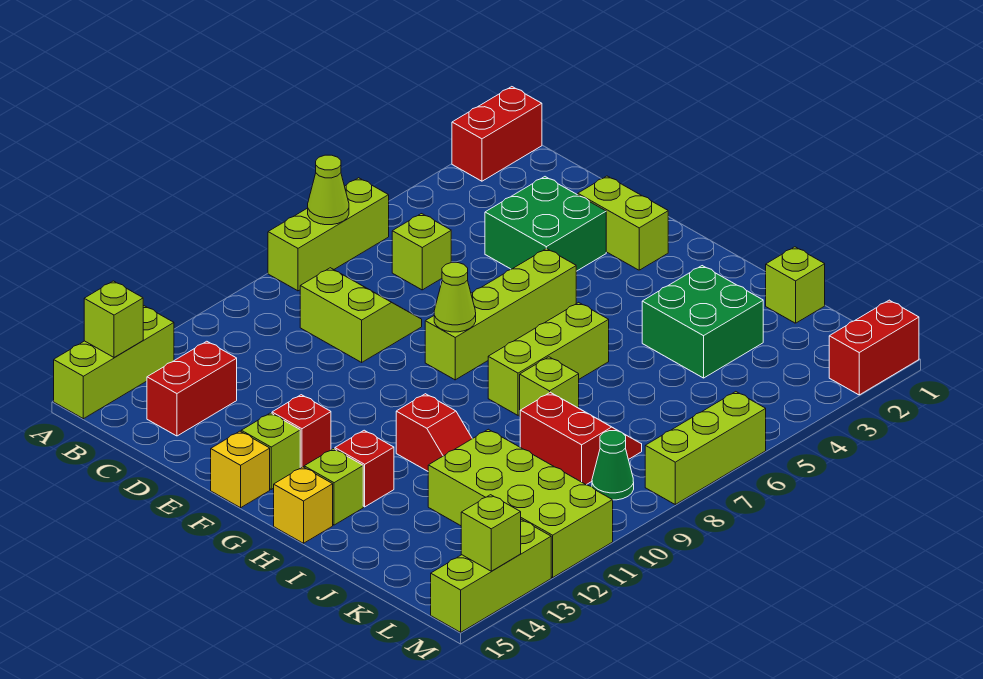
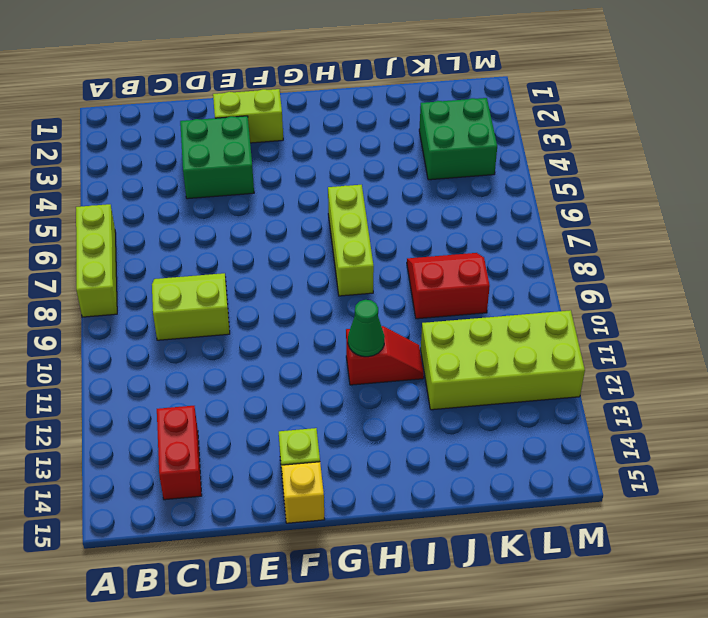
green cone H11 level 2 -> green cone L9 level 1
green brick K3:L4 level 1 -> green brick I3:J4 level 1
none -> red brick A1:A2 level 1
none -> lime brick A13:A15 level 1
none -> lime brick C6 level 1
none -> lime brick F5:F8 level 1

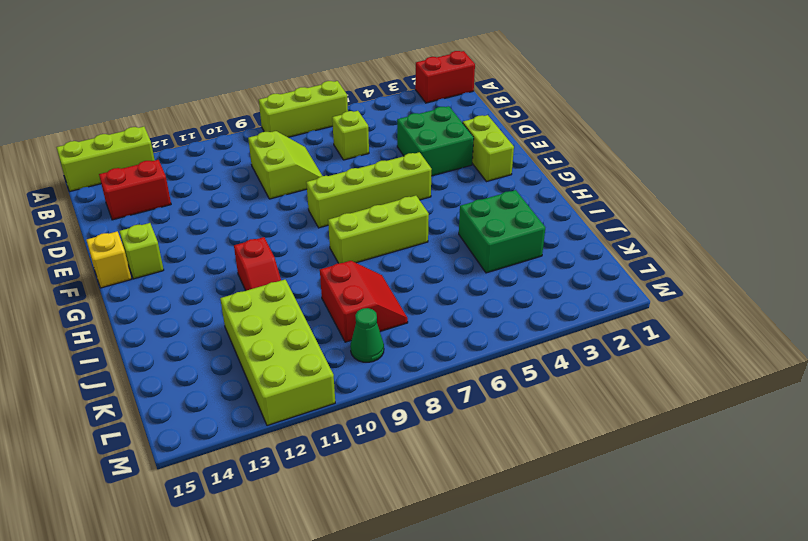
none -> red brick F13 level 1
none -> red brick H13 level 1
none -> lime brick H14 level 1
none -> yellow brick H15 level 1

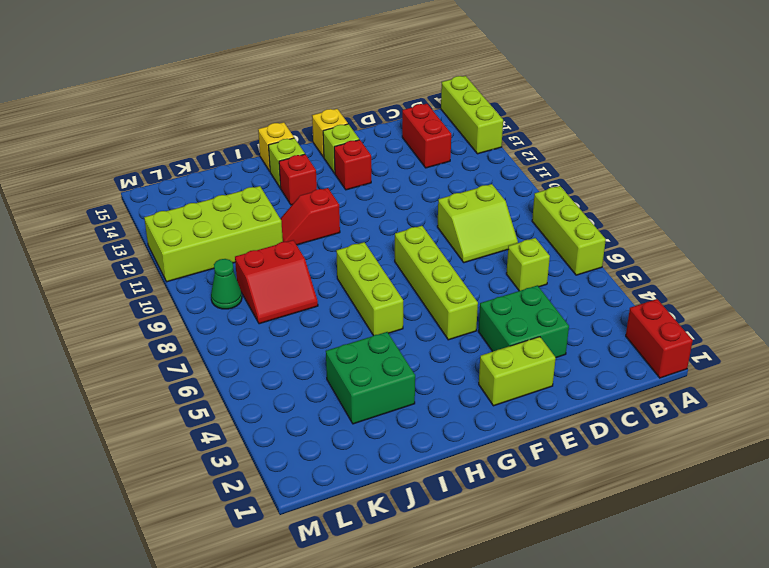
none -> lime brick I8 level 1
none -> lime brick J1 level 1
none -> red brick M1:M2 level 1
none -> lime brick M6:M8 level 1

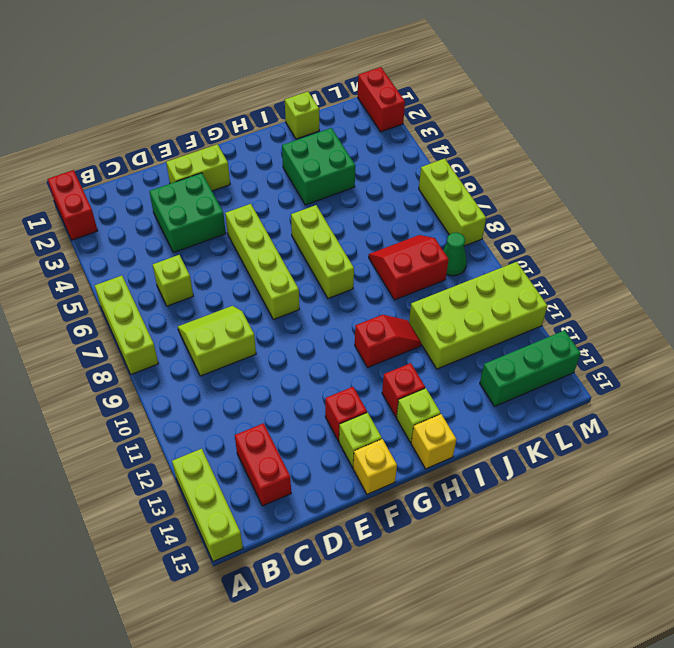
green brick K14:M14 level 1 -> lime brick M13:M15 level 1
none -> lime brick I8 level 1
none -> lime cone A7 level 2
none -> lime brick A14 level 2
none -> lime cone F8 level 2

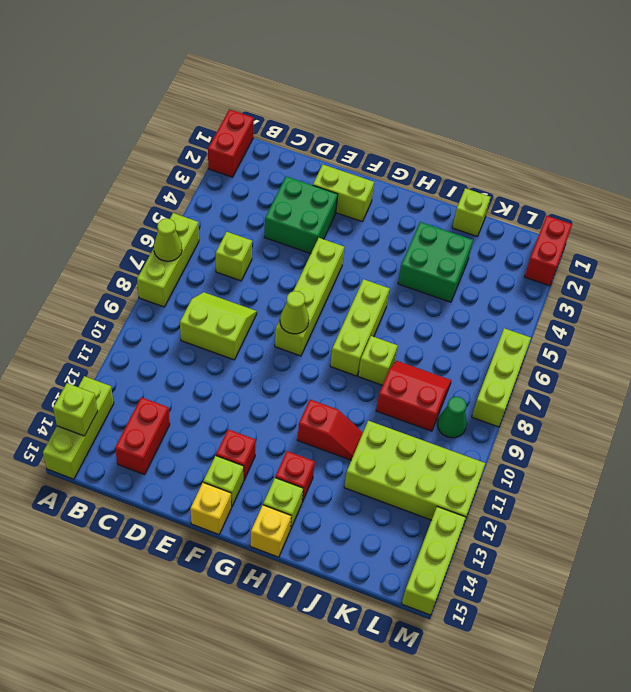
none -> lime brick M14 level 2

